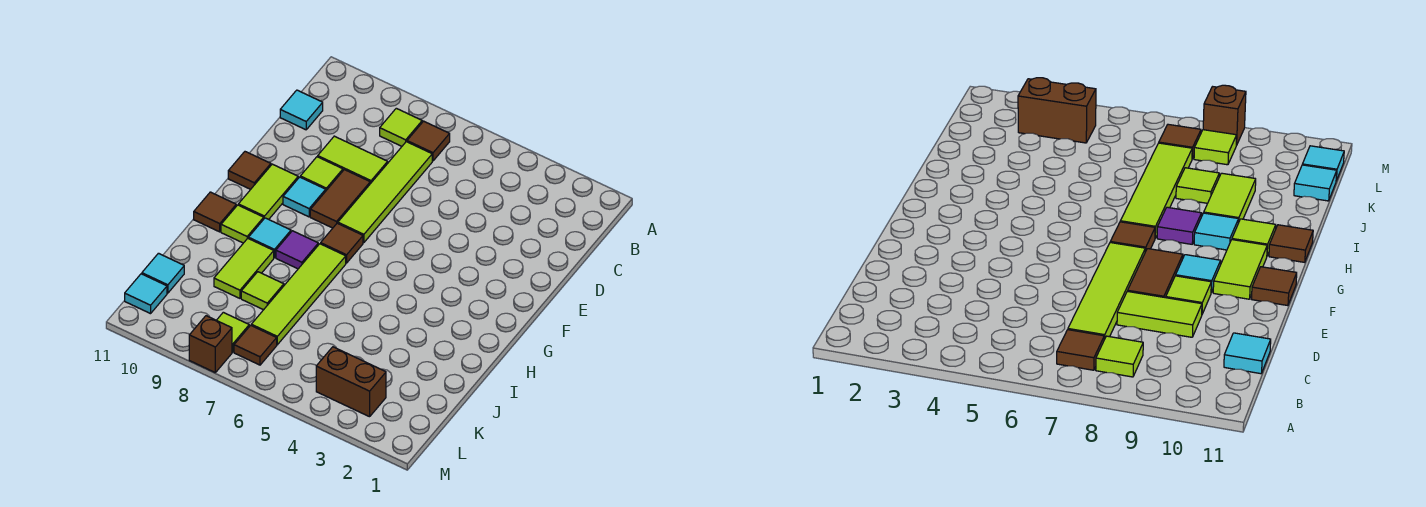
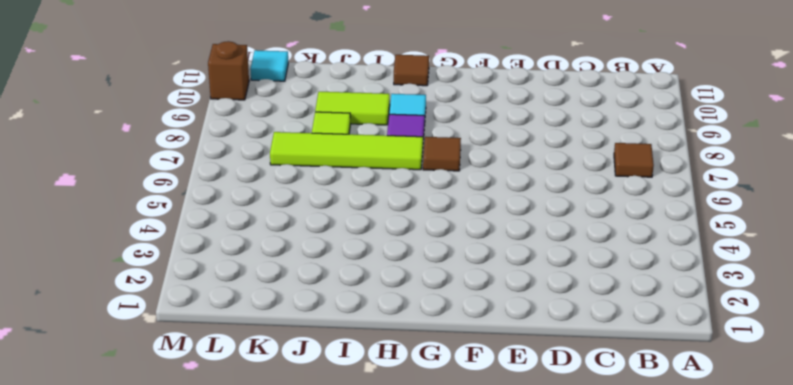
brown brick M10 level 1 -> brown brick M8 level 1
none -> lime tile B8 level 1
none -> lime tile C7:F7 level 1
none -> cyan tile C11 level 1

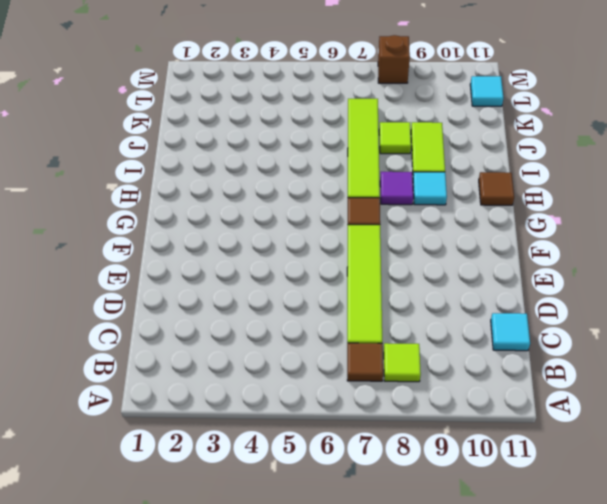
none -> lime tile D8:D9 level 1
none -> brown tile E8:F8 level 1
none -> lime tile E9 level 1

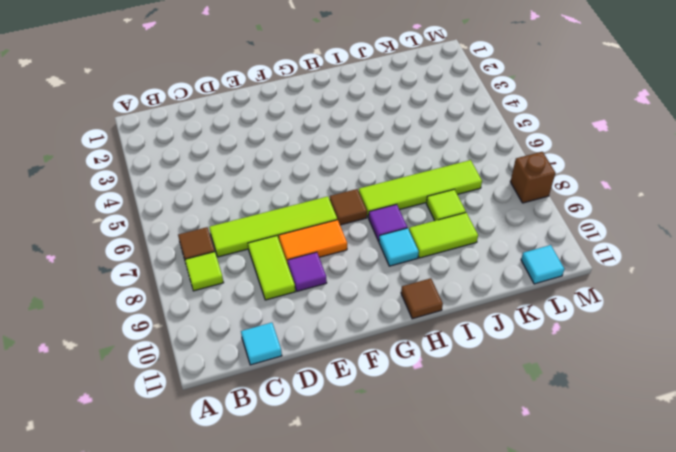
orange tile E8:F8 level 1 -> brown tile E8:F8 level 1
purple tile E9 level 1 -> lime tile E9 level 1
none -> cyan tile F9 level 1
none -> lime tile F10:G10 level 1
none -> brown tile F11 level 1

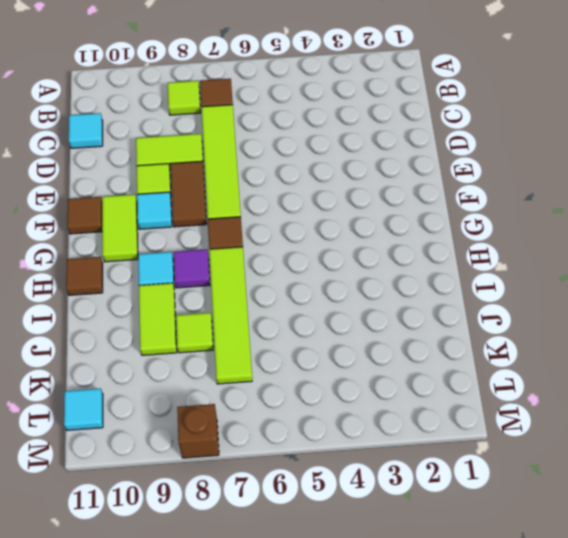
none -> lime tile H10 level 1
none -> cyan tile K11 level 1
none -> brown brick L3:L4 level 1

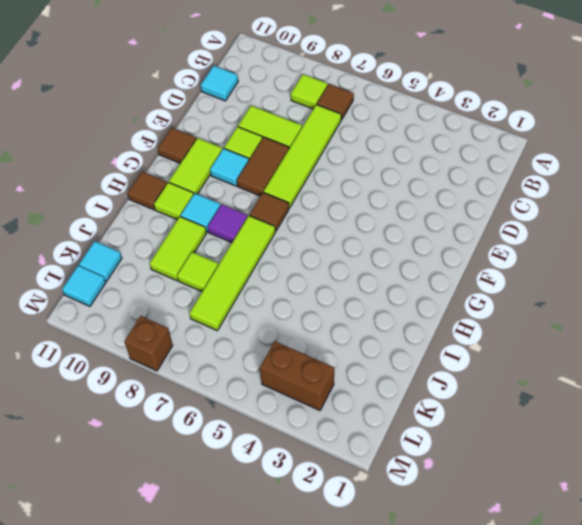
none -> brown tile L7 level 1
none -> lime tile L8 level 1

